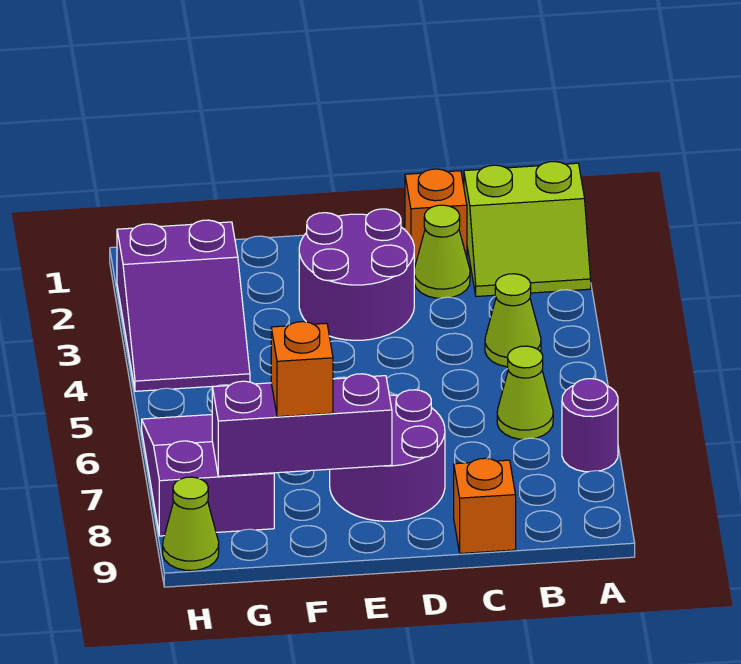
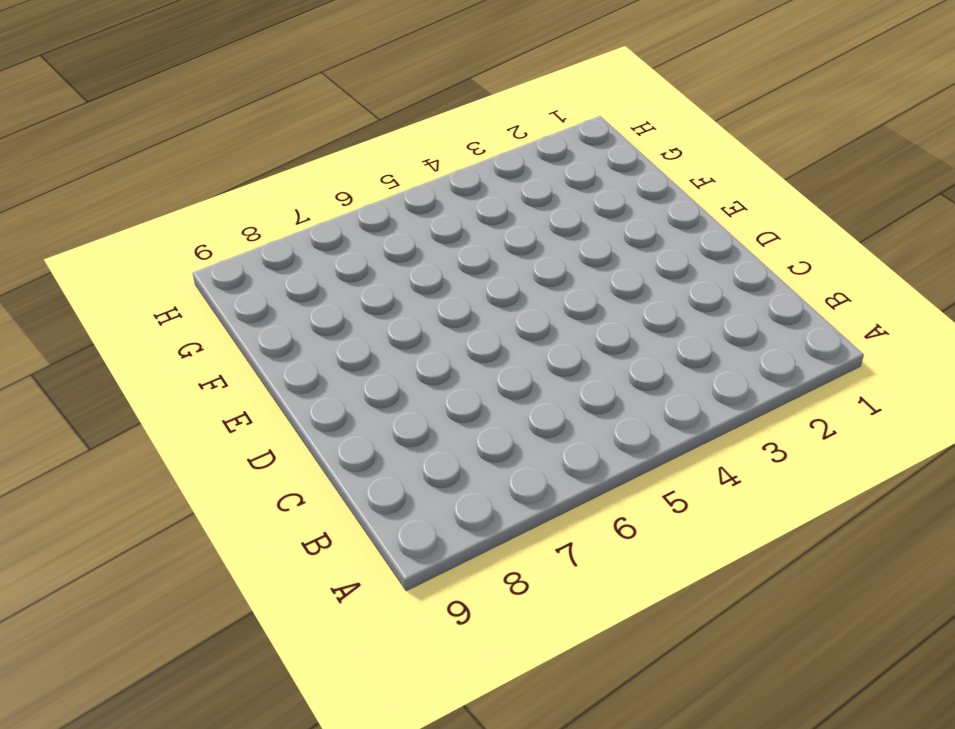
none -> lime slope A1:B2 level 1 top 1
none -> purple round brick A7 level 1
none -> lime cone B4 level 1

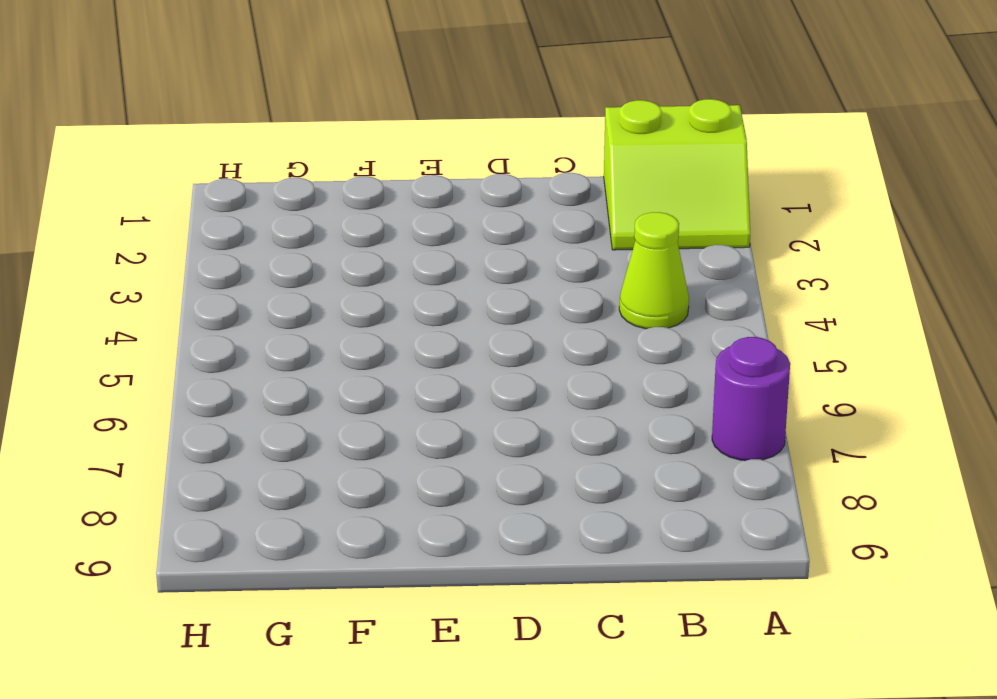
none -> lime cone B6 level 1
none -> orange brick C1 level 1
none -> lime cone C2 level 1

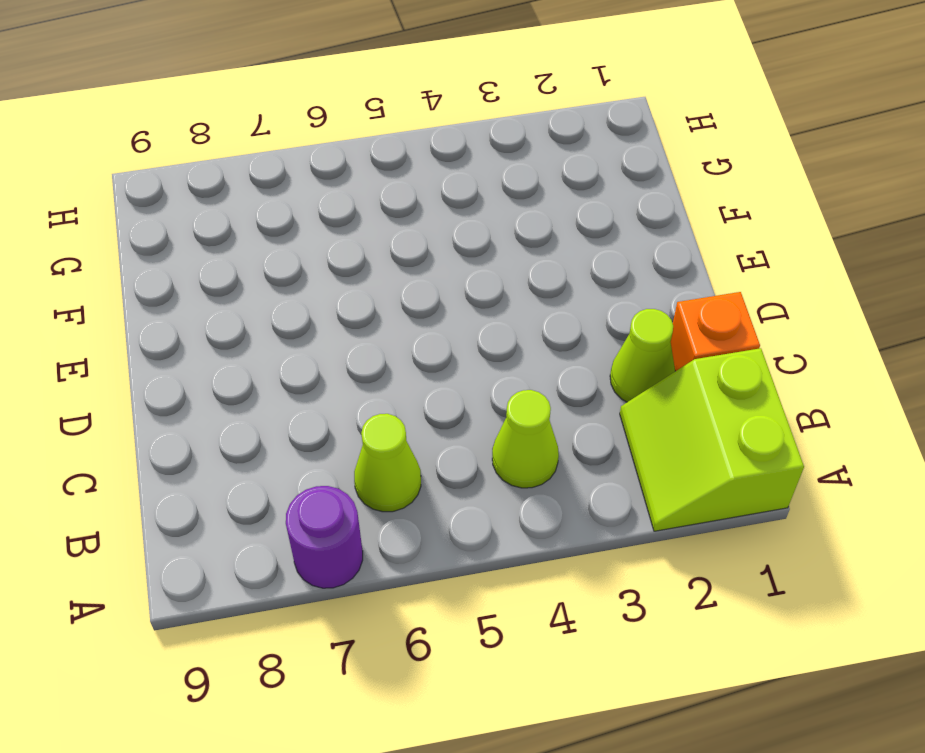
none -> orange brick C9 level 1
none -> purple round brick D2:E3 level 1
none -> purple round brick D7:E8 level 1

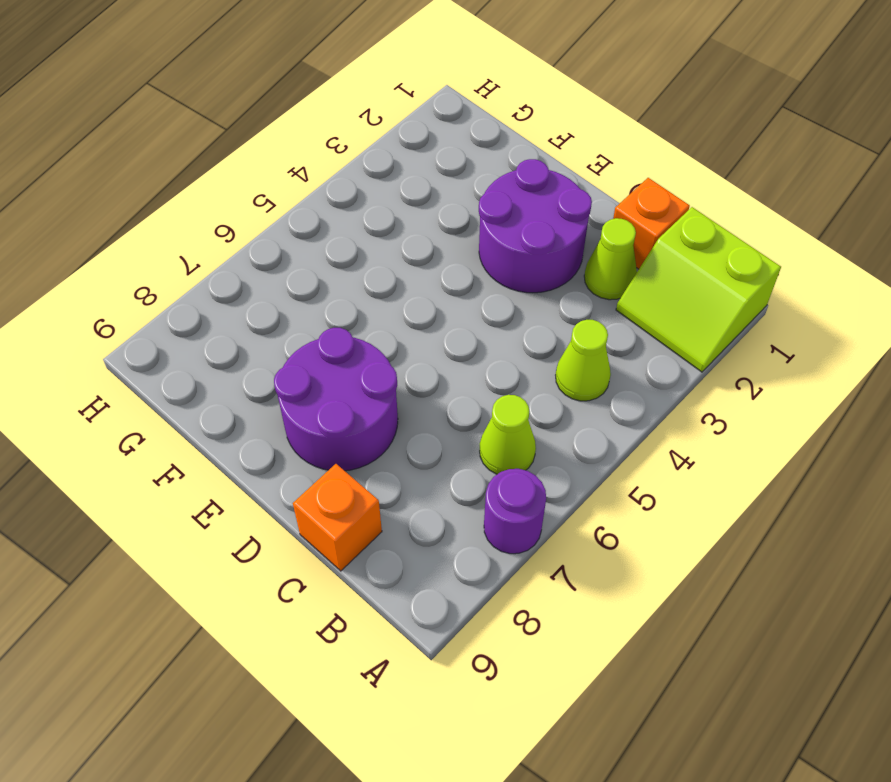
none -> purple slope G2:H4 level 1 top 2
none -> purple slope G6:H8 level 1 top 8
none -> lime cone H9 level 1

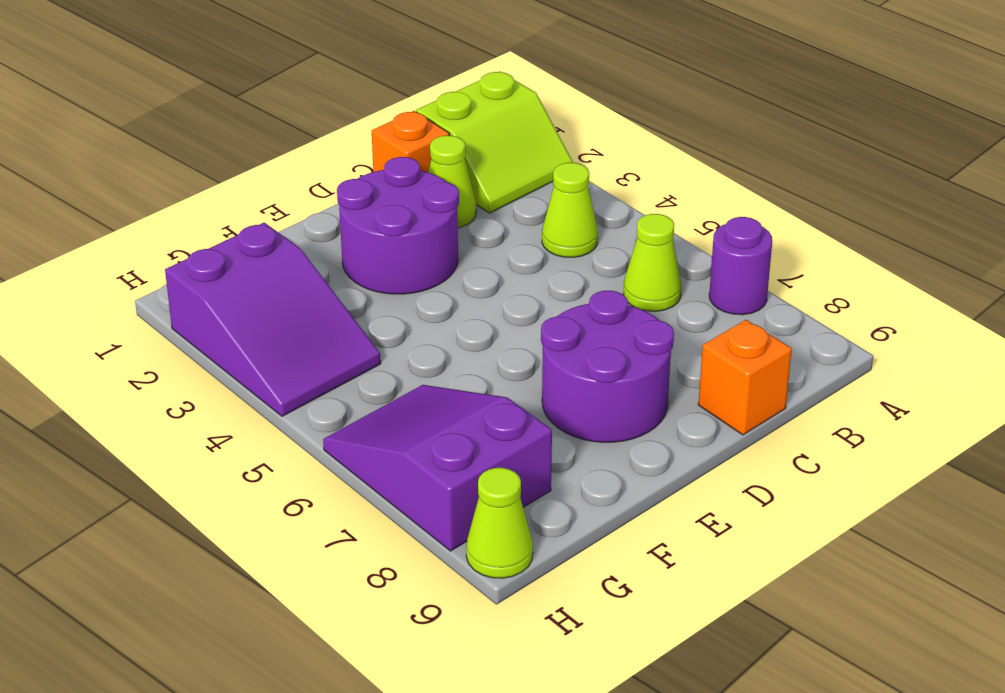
none -> purple brick E8:G8 level 2
none -> orange brick F8 level 3

